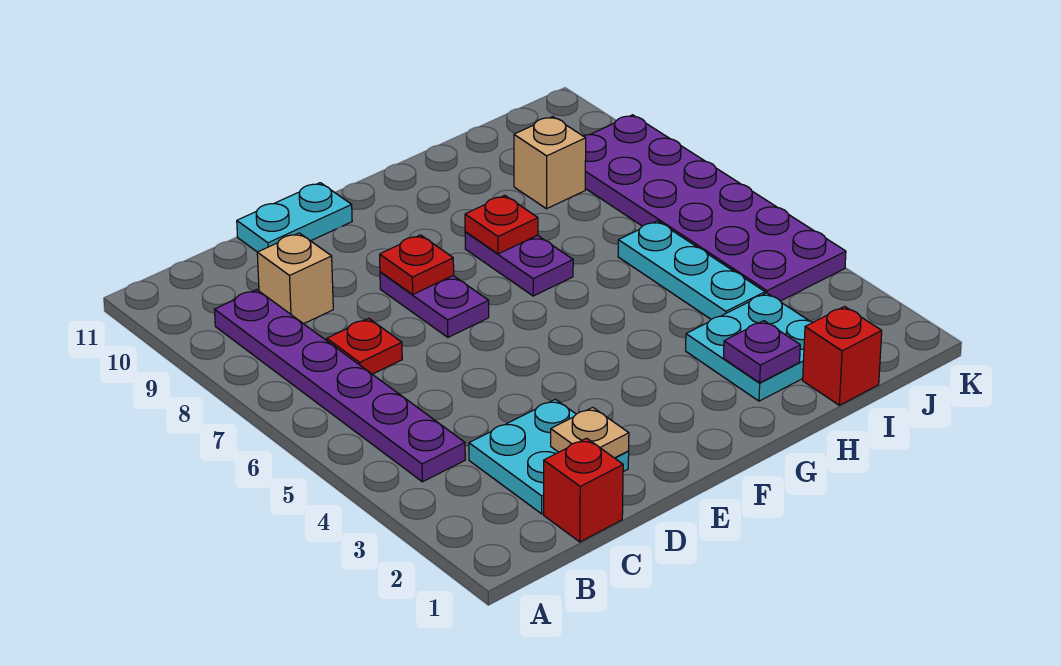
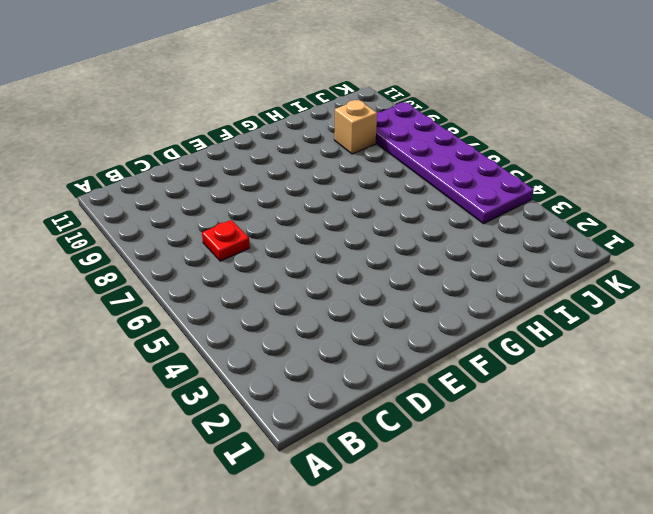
none -> purple plate B4:B9 level 1
none -> red brick C1 level 1
none -> cyan plate C2:D3 level 1

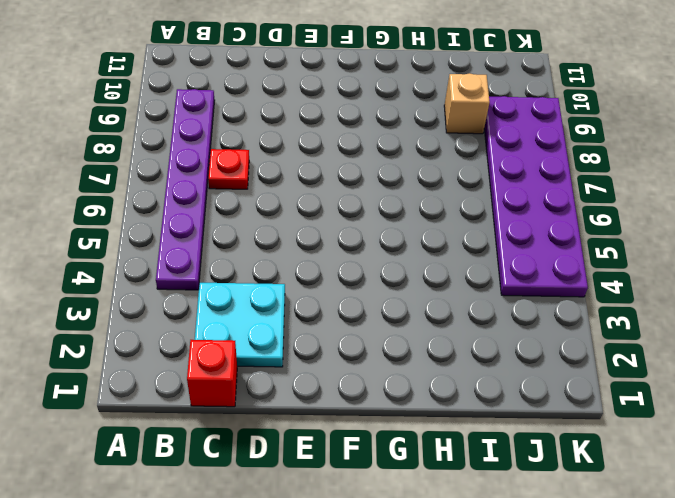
none -> tan brick C9 level 1
none -> cyan plate D11:E11 level 1
none -> purple plate E7:E8 level 1

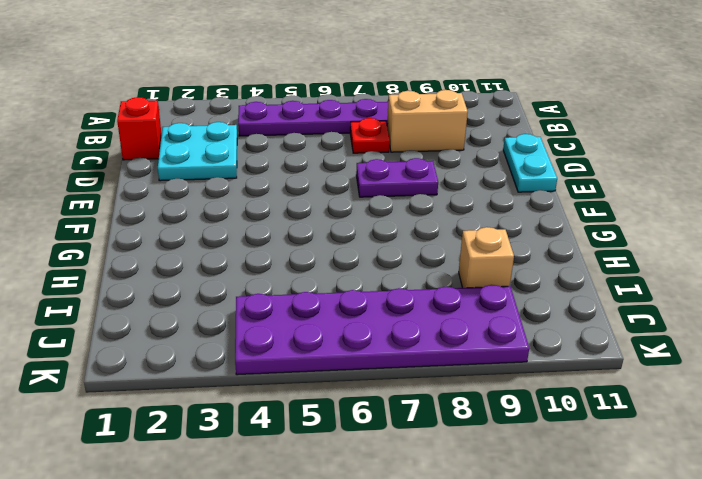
tan brick C8:C9 level 1 -> tan brick C9 level 1
none -> purple plate G7:G8 level 1
none -> cyan plate H2:I3 level 1
none -> red brick I1 level 1

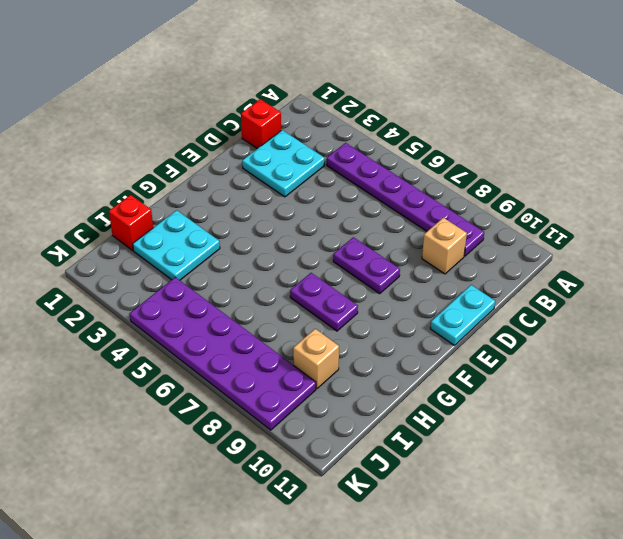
none -> red plate C7 level 1
none -> cyan plate I4:I6 level 1
none -> tan plate D2 level 2

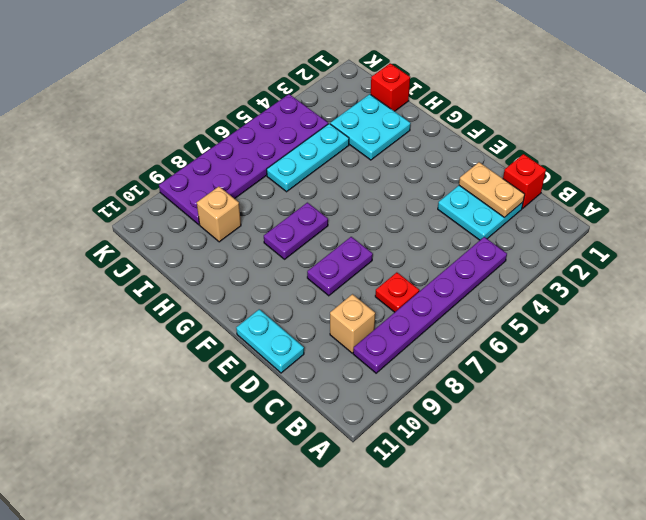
tan plate C2:D2 level 2 -> tan plate D2 level 2
none -> red plate E8 level 2
none -> red plate G8 level 2
none -> purple plate H2 level 2

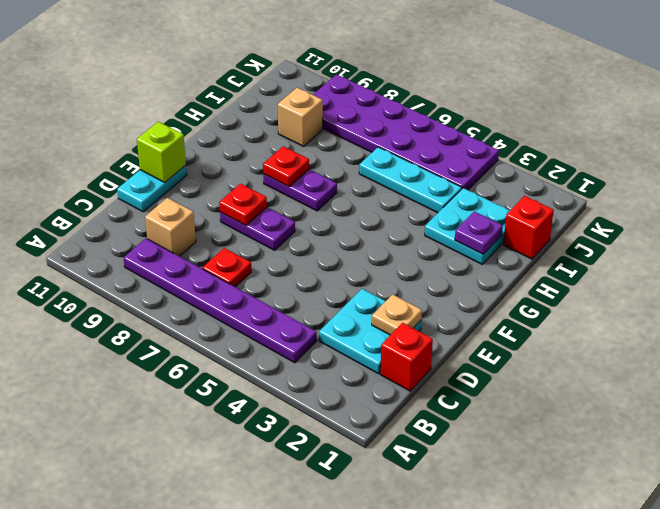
lime brick E11 level 2 -> none

